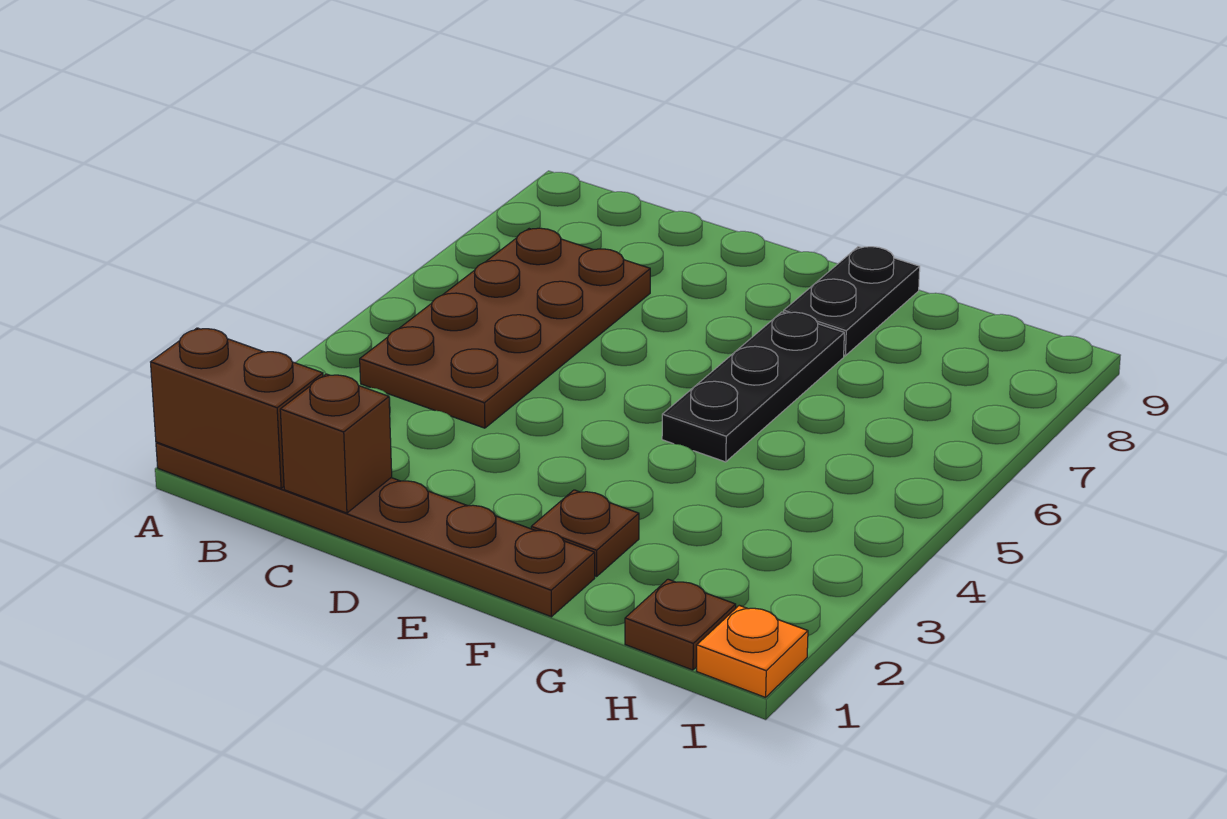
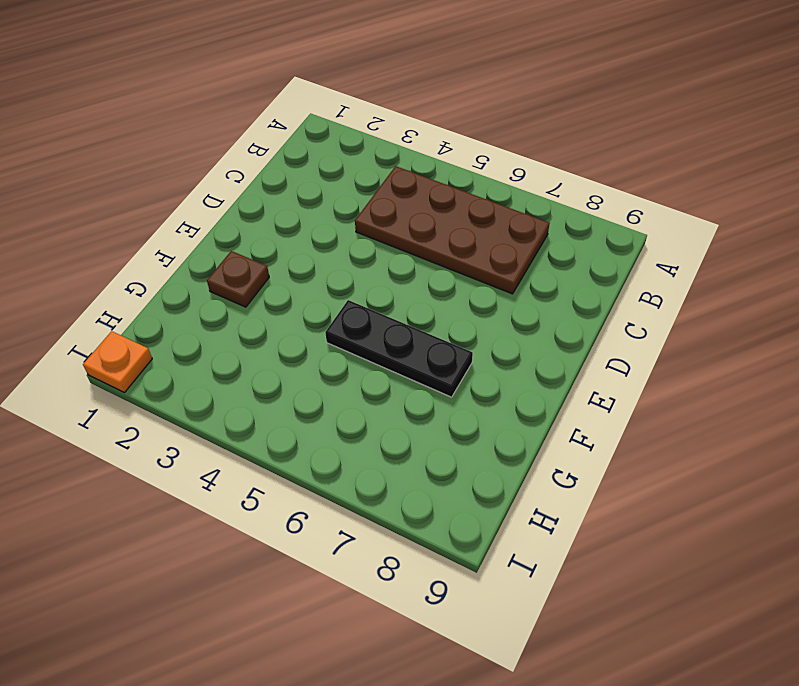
none -> brown plate A1:F1 level 1
none -> black plate F8:F9 level 1

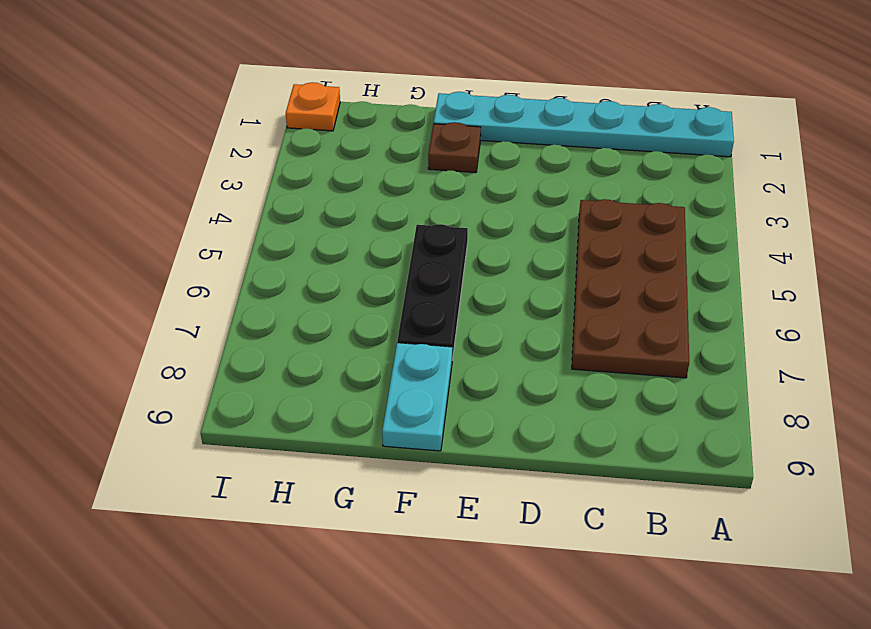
cyan plate A1:F1 level 1 -> brown plate A1:F1 level 1
cyan plate F8:F9 level 1 -> black plate F8:F9 level 1
none -> brown plate H1 level 1
none -> brown brick A1:B1 level 2

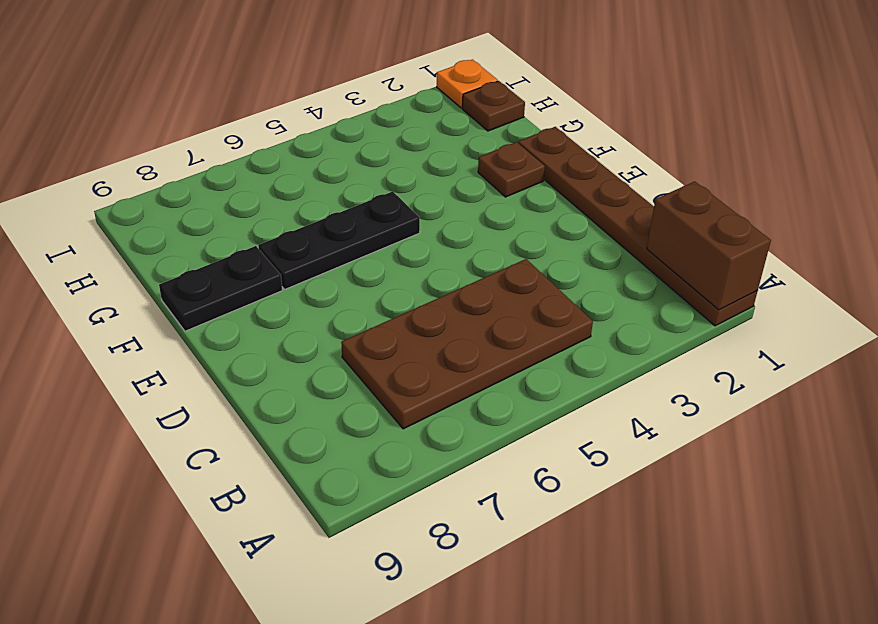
none -> brown brick C1 level 2

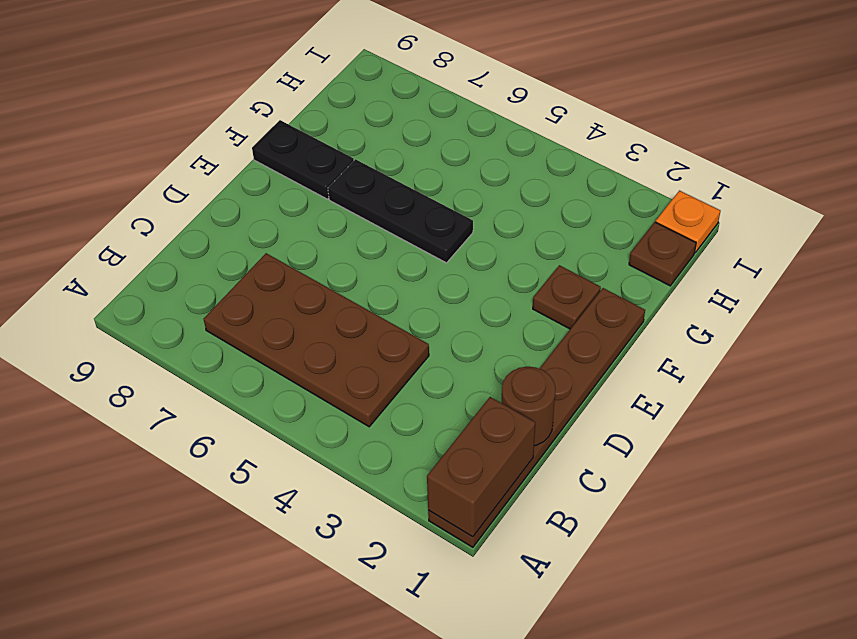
brown round brick C1 level 2 -> brown brick C1 level 2

